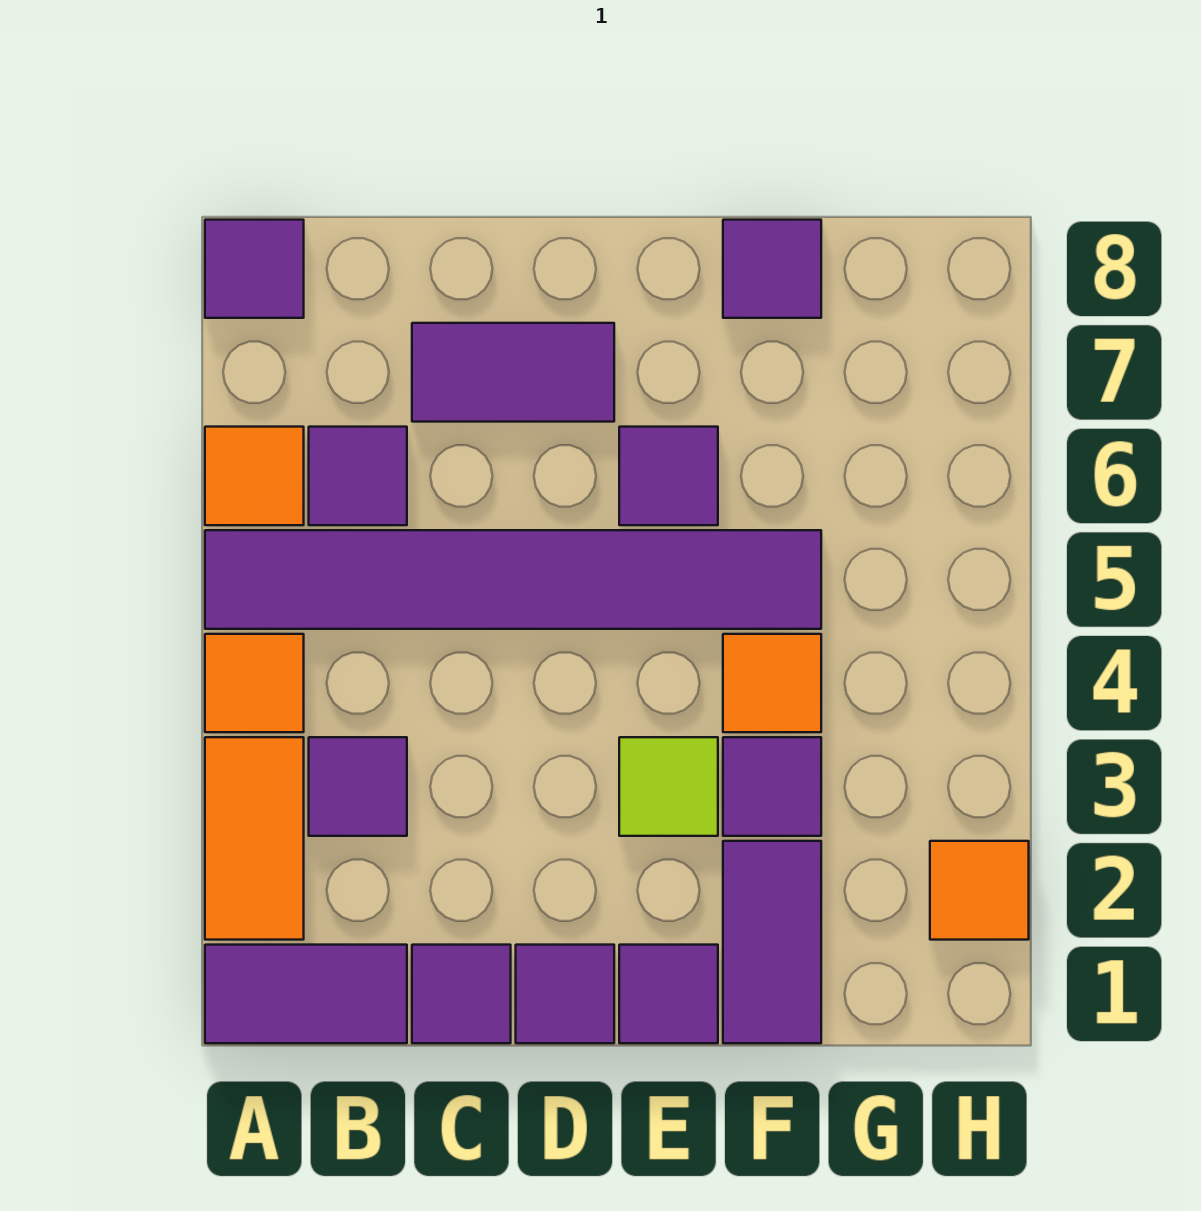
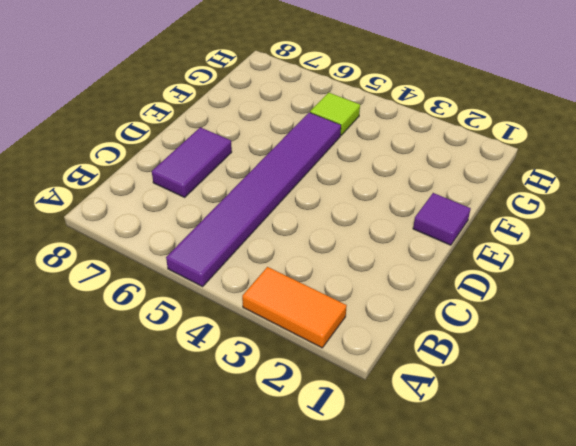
lime tile G5 level 1 -> lime tile E3 level 1
none -> purple tile A1:B1 level 1
none -> orange tile A4 level 1
none -> orange tile A6 level 1

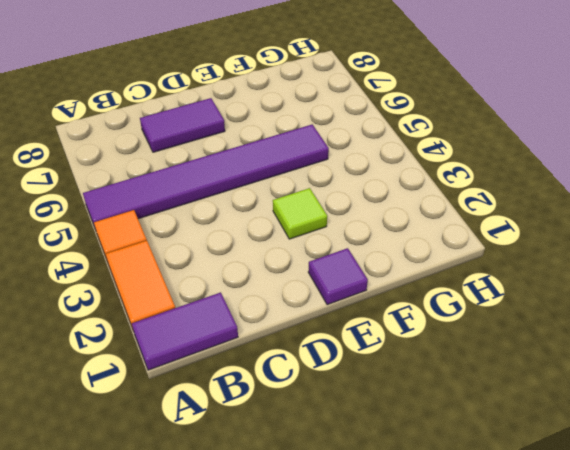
none -> orange tile A6 level 1
none -> purple tile A8 level 1
none -> purple tile B3 level 1

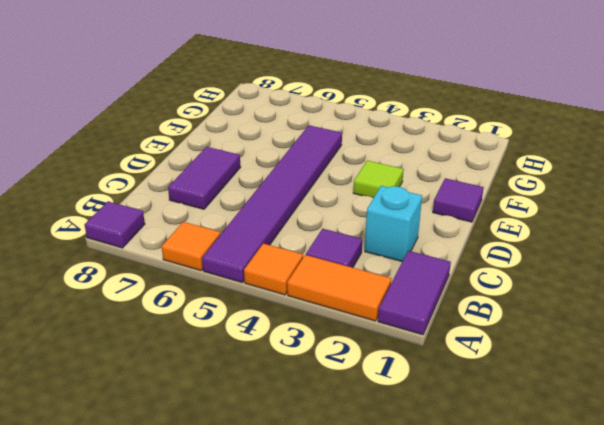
cyan brick C2 level 1 -> none
none -> purple tile B6 level 1
none -> purple tile C1 level 1
none -> purple tile D1 level 1

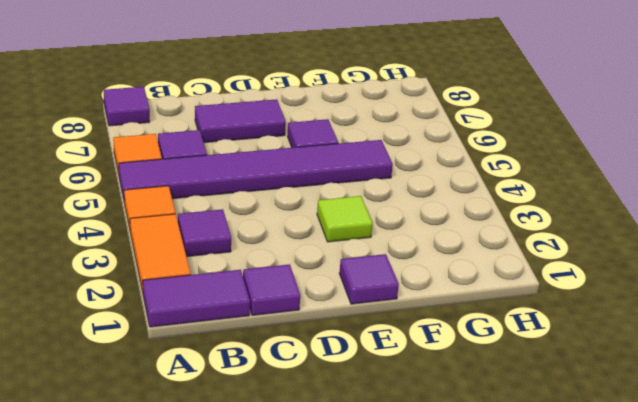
none -> purple tile D1 level 1
none -> purple tile F1:F2 level 1
none -> purple tile F3 level 1

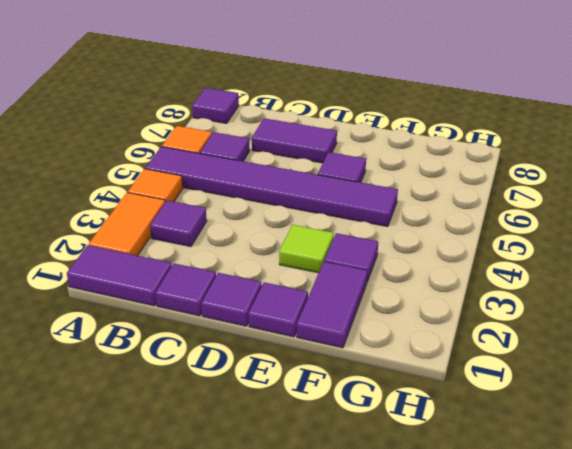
none -> orange tile F4 level 1
none -> purple tile F8 level 1
none -> orange tile H2 level 1

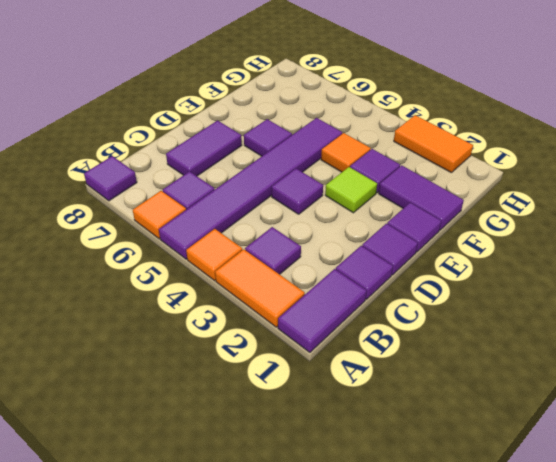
purple tile D4 level 1 -> purple tile F8 level 1
orange tile H2:H3 level 1 -> orange tile H2 level 1

